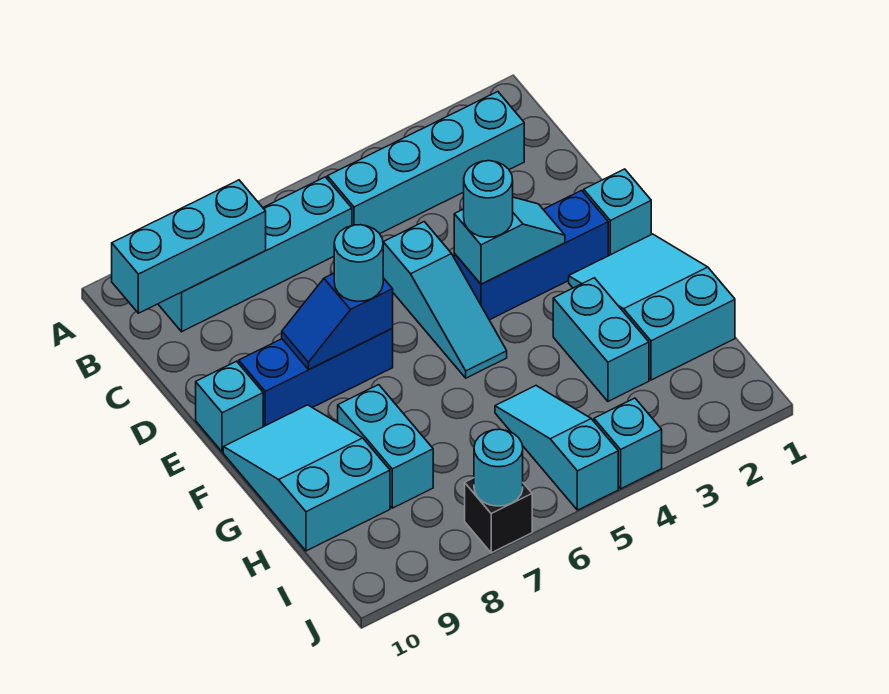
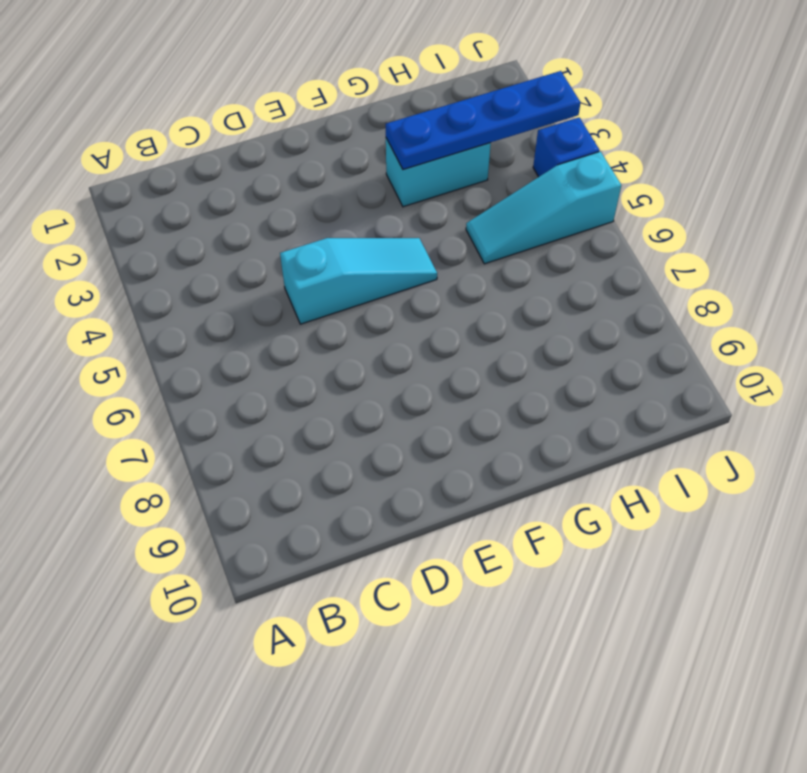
blue plate G3:J3 level 2 -> none
blue brick J4 level 1 -> cyan brick J4 level 1
none -> cyan brick B2:B5 level 1
none -> cyan brick B6:B9 level 1
none -> cyan brick E1 level 1

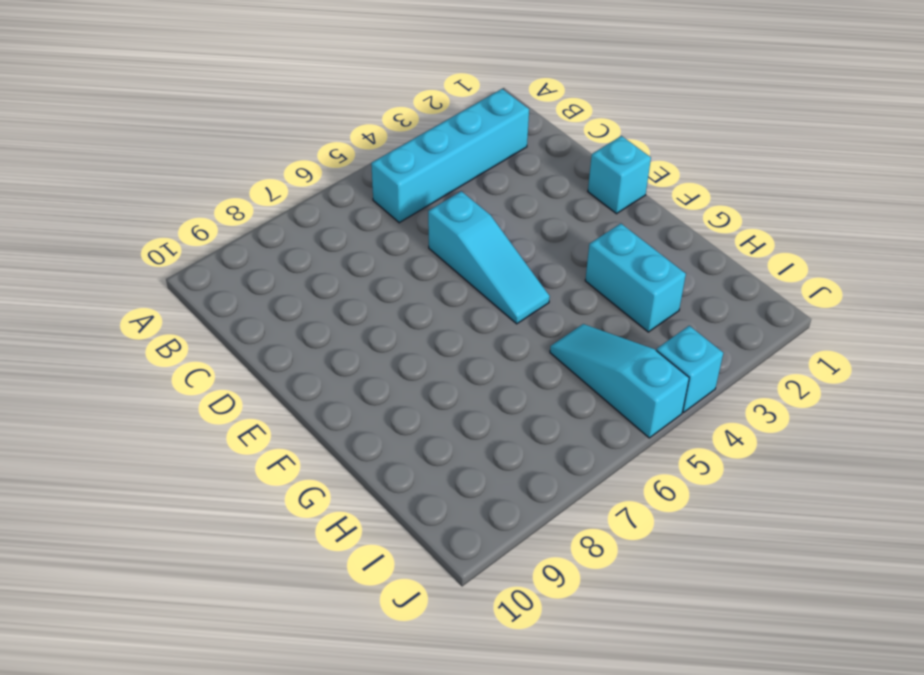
none -> cyan brick B6:B9 level 1
none -> blue brick E2:E4 level 1
none -> blue brick E7:E9 level 1

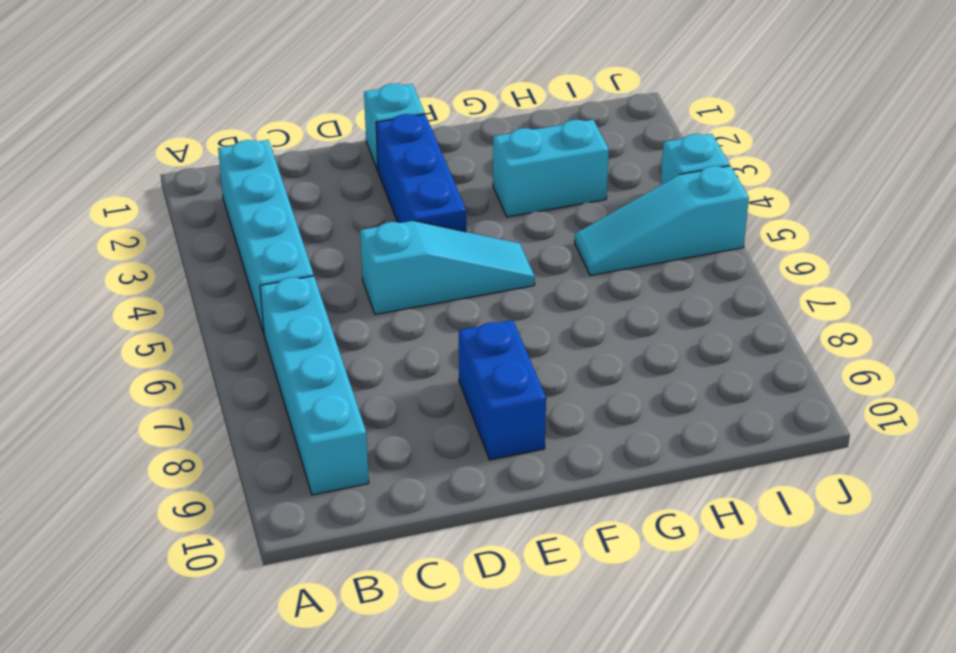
blue brick E8:E9 level 1 -> blue brick E7:E9 level 1
none -> cyan brick E10 level 1
none -> cyan slope F1:H2 level 1 top H
none -> cyan slope F9:H10 level 1 top H

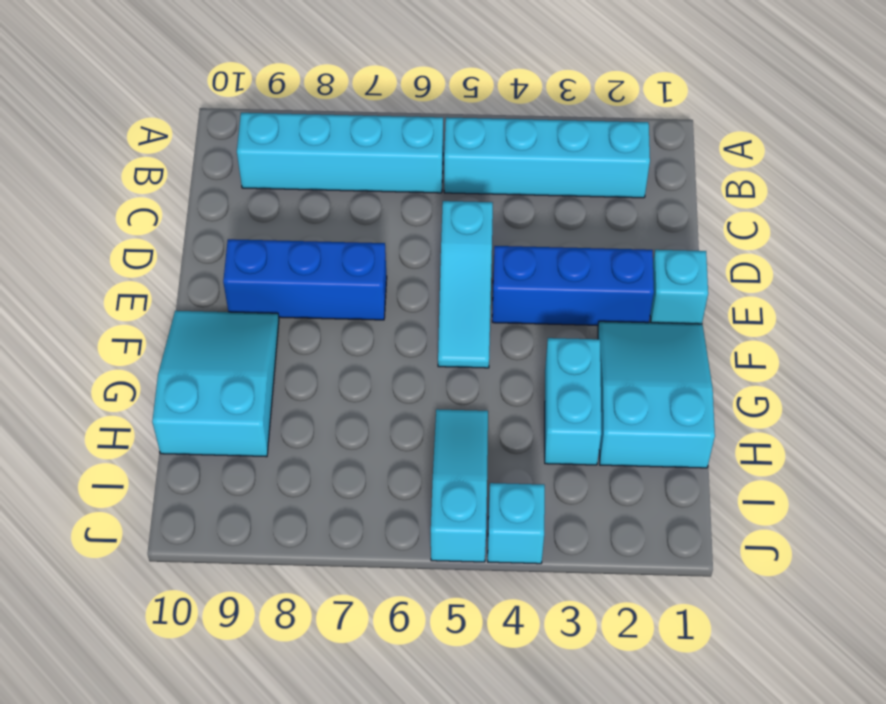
none -> cyan brick E10 level 1
none -> cyan brick G8:H8 level 1
none -> black brick J7 level 1

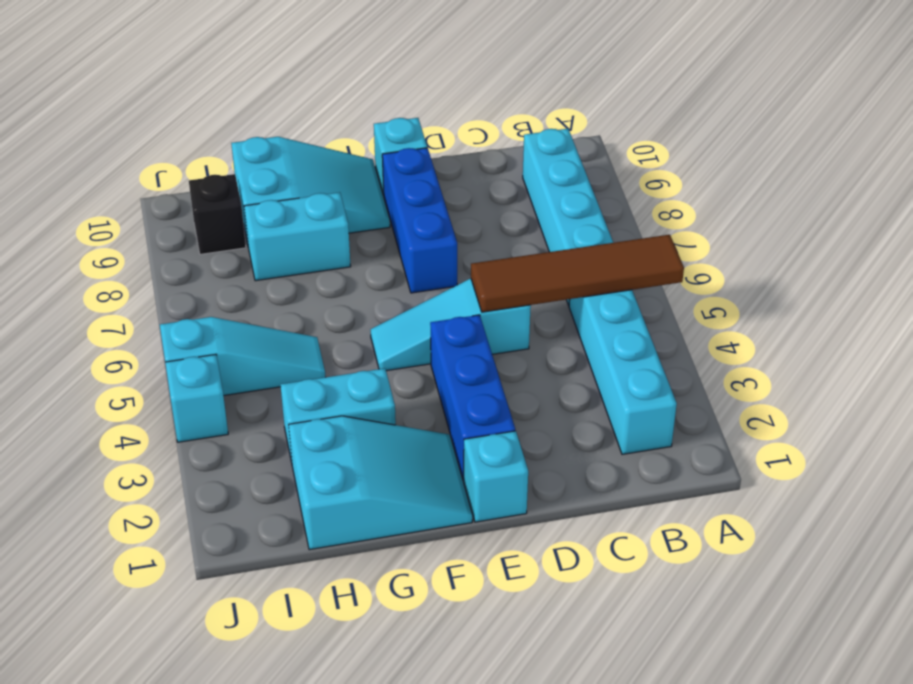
brown tile A5:D5 level 2 -> none
black brick I9 level 1 -> black brick J7 level 1
none -> cyan brick B8:B10 level 2
none -> cyan slope E3:E4 level 2 top 4
none -> blue slope E7:E8 level 2 top 7

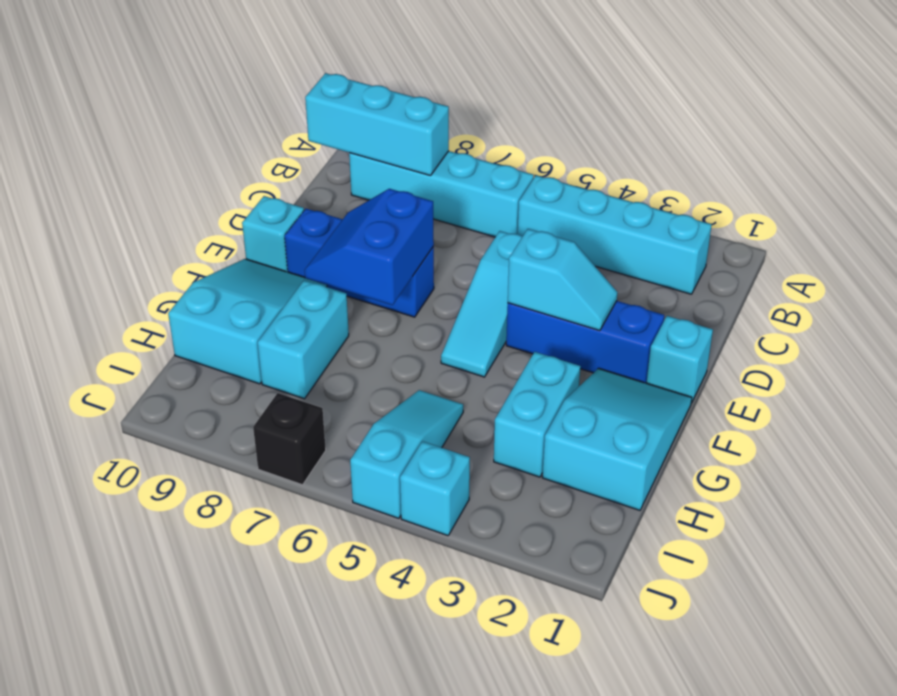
blue slope E7:F8 level 2 top 7 -> blue slope E7:E8 level 2 top 7
none -> cyan round brick J7 level 2
none -> cyan round brick E4 level 3
none -> cyan round brick E7 level 3

